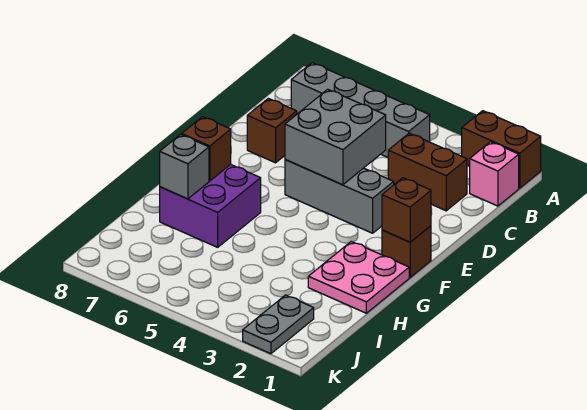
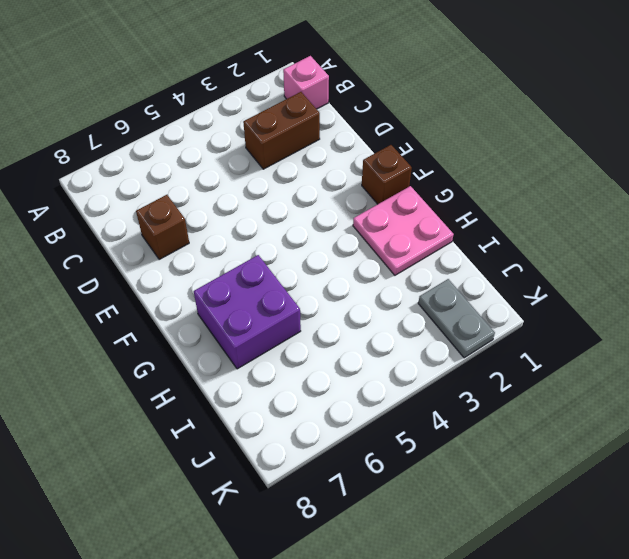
none -> brown brick A1:A2 level 1
none -> grey brick B4:B7 level 1
none -> grey brick E3:E5 level 1

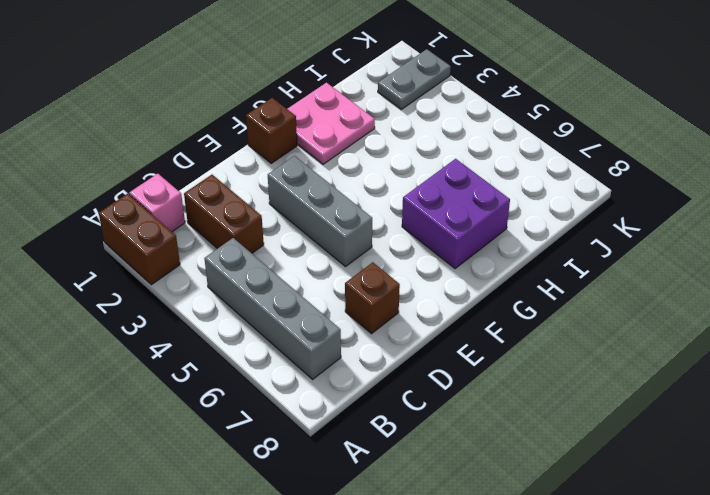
none -> grey brick D4:E5 level 2
none -> brown brick F1 level 2
none -> brown brick G7 level 2

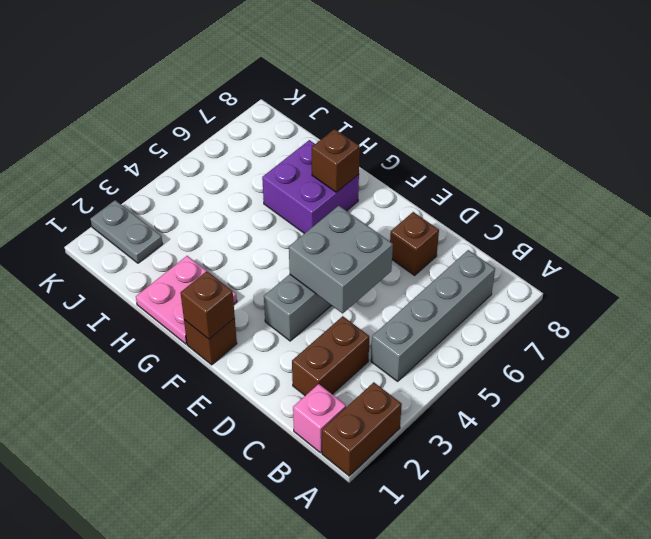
none -> grey brick H7 level 2

